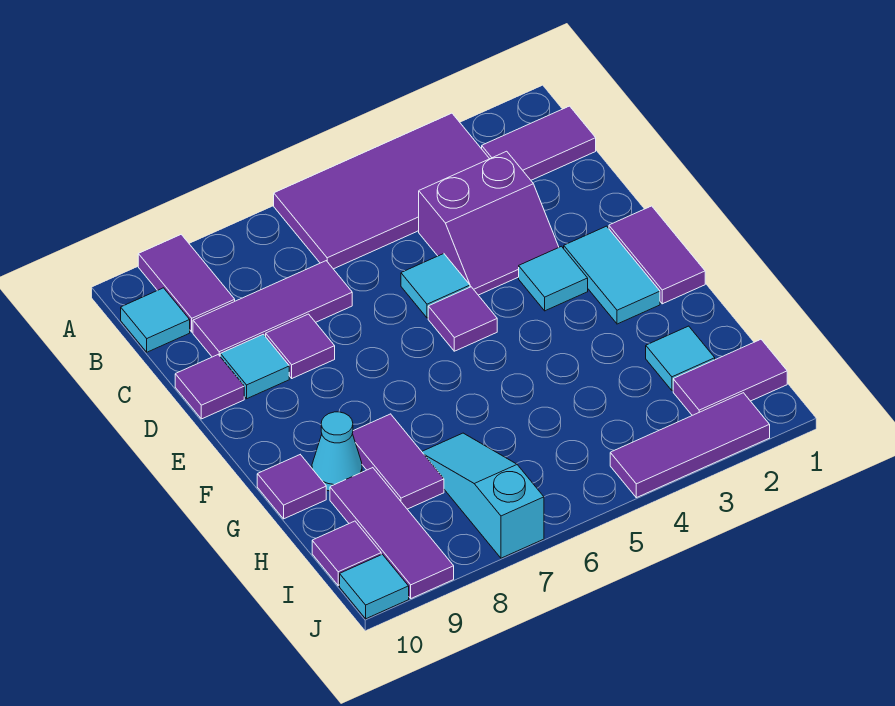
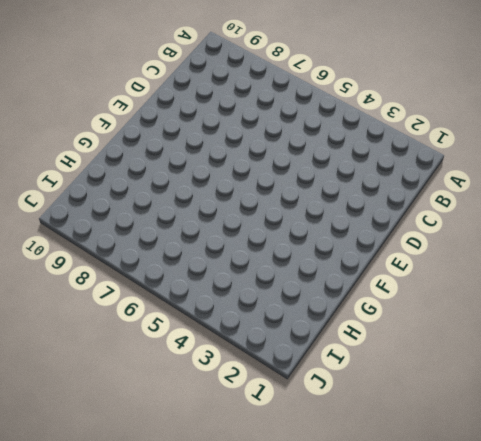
none -> purple tile A3:B6 level 1
none -> purple tile A9:B9 level 1
none -> purple tile B1:B2 level 1

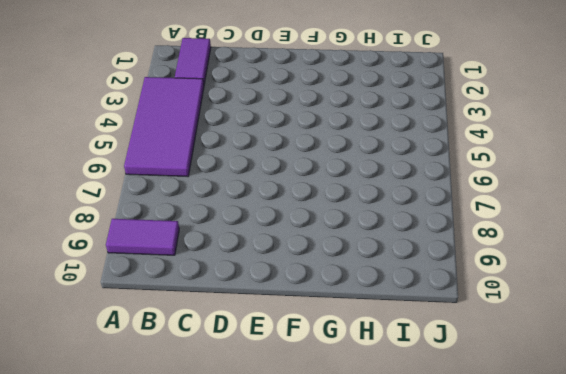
none -> cyan tile B10 level 1
none -> purple slope C3:D4 level 1 top C
none -> purple tile C7:C9 level 1

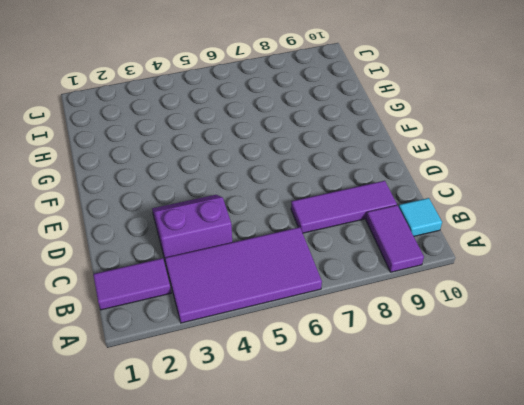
none -> cyan tile D5 level 1
none -> purple tile D8 level 1
none -> cyan tile D9 level 1

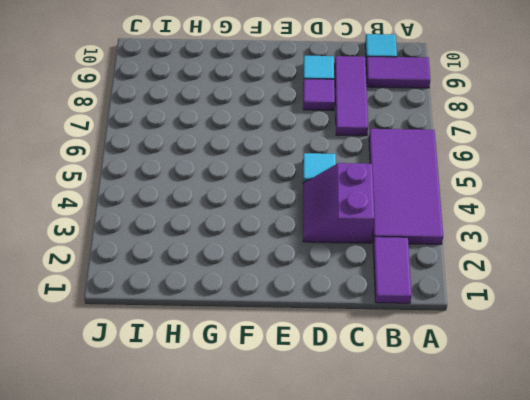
none -> purple tile D10 level 1
none -> purple tile E1:F1 level 1
none -> cyan tile E2:F2 level 1

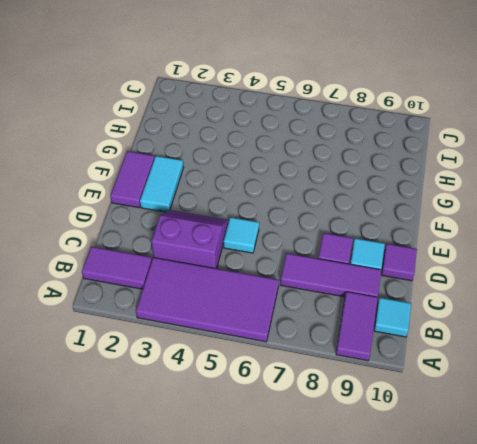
none -> cyan tile E3 level 1
none -> purple tile E5 level 1
none -> purple tile G8:H8 level 1

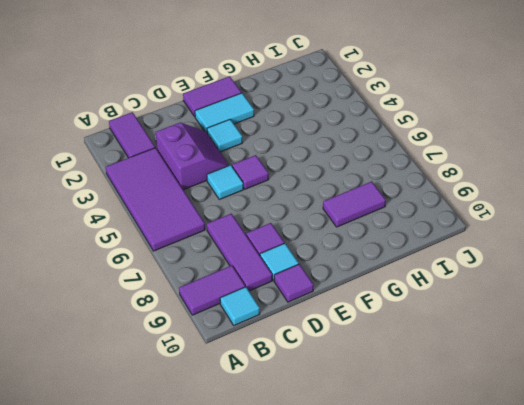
none -> cyan cone G9 level 1
none -> purple tile G10 level 1
none -> cyan tile H2 level 1

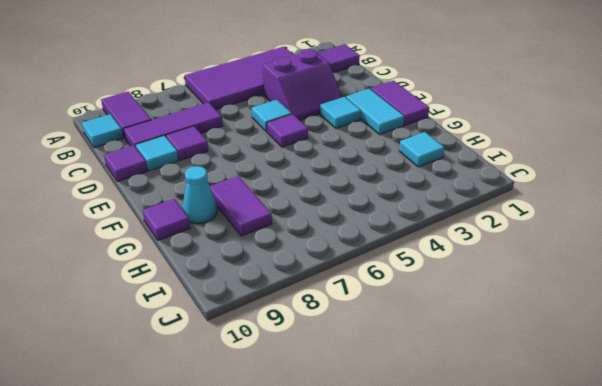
none -> cyan slope H7:J7 level 1 top J
none -> purple tile H9:J9 level 1
none -> purple tile I1:I2 level 1

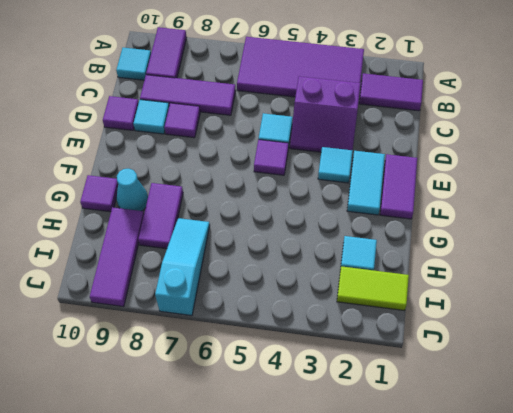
lime tile I1:I2 level 1 -> purple tile I1:I2 level 1
none -> purple tile I10 level 1
none -> purple tile J2:J4 level 1
none -> cyan tile J10 level 1

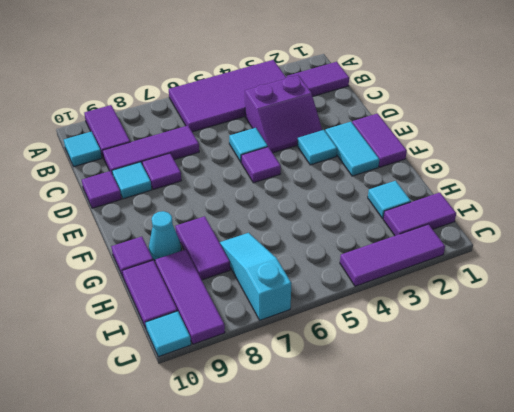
purple tile H10:I10 level 1 -> purple tile I10 level 1

